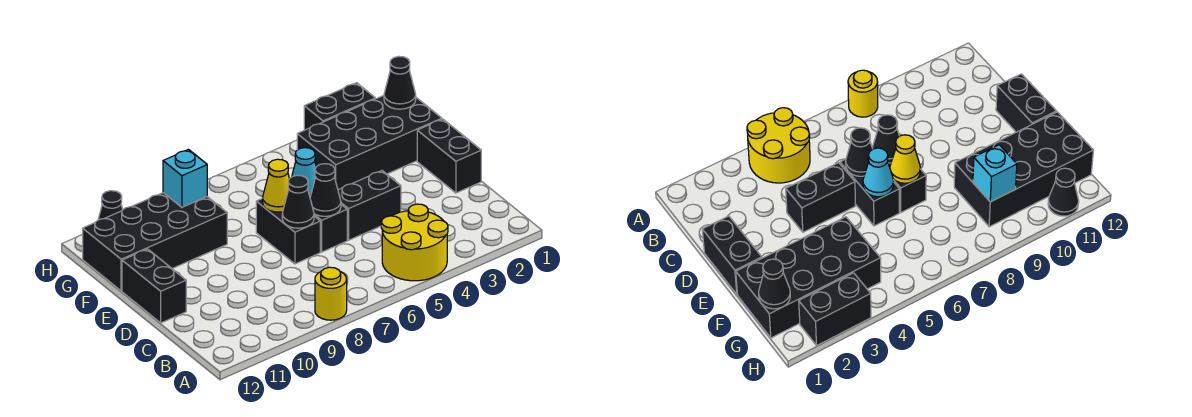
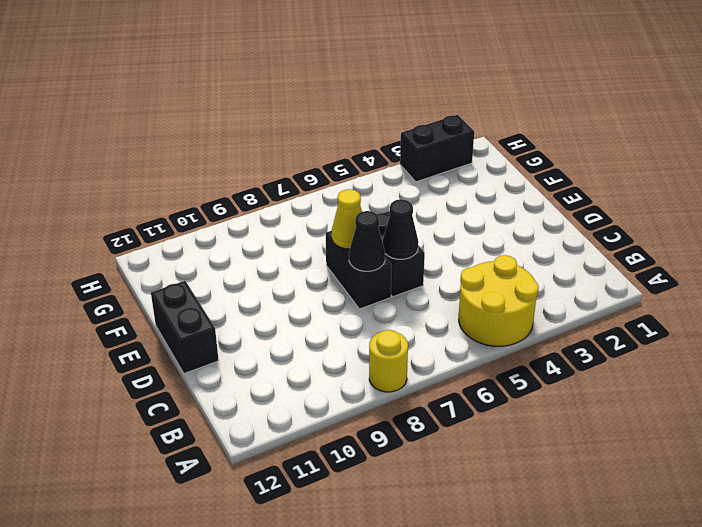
none -> black brick D1:E1 level 1
none -> black brick D4:D5 level 1
none -> black brick F1:G4 level 1

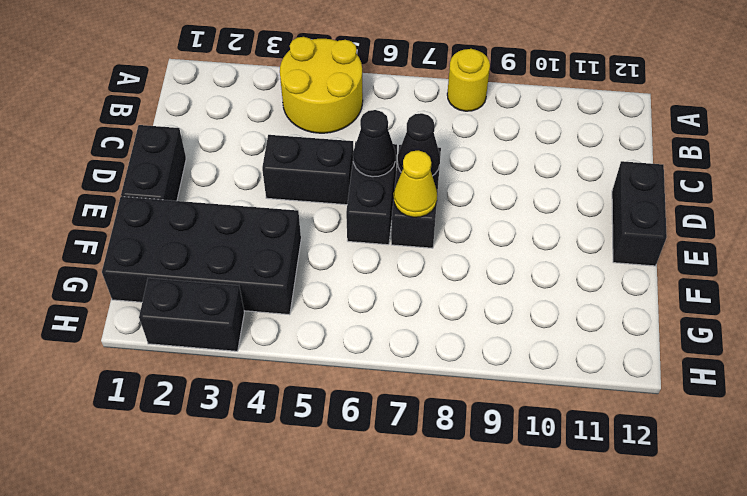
none -> black brick F9:G12 level 1
none -> black cone H11 level 1
none -> cyan cone E6 level 2

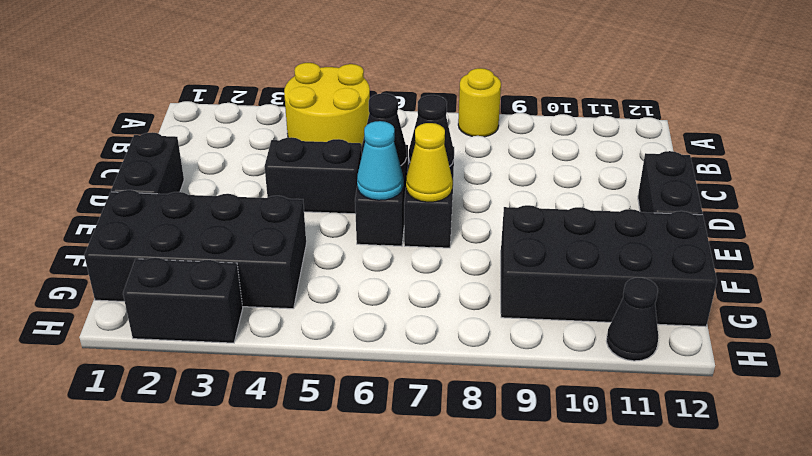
none -> black cone G1 level 2
none -> cyan brick G9 level 2

